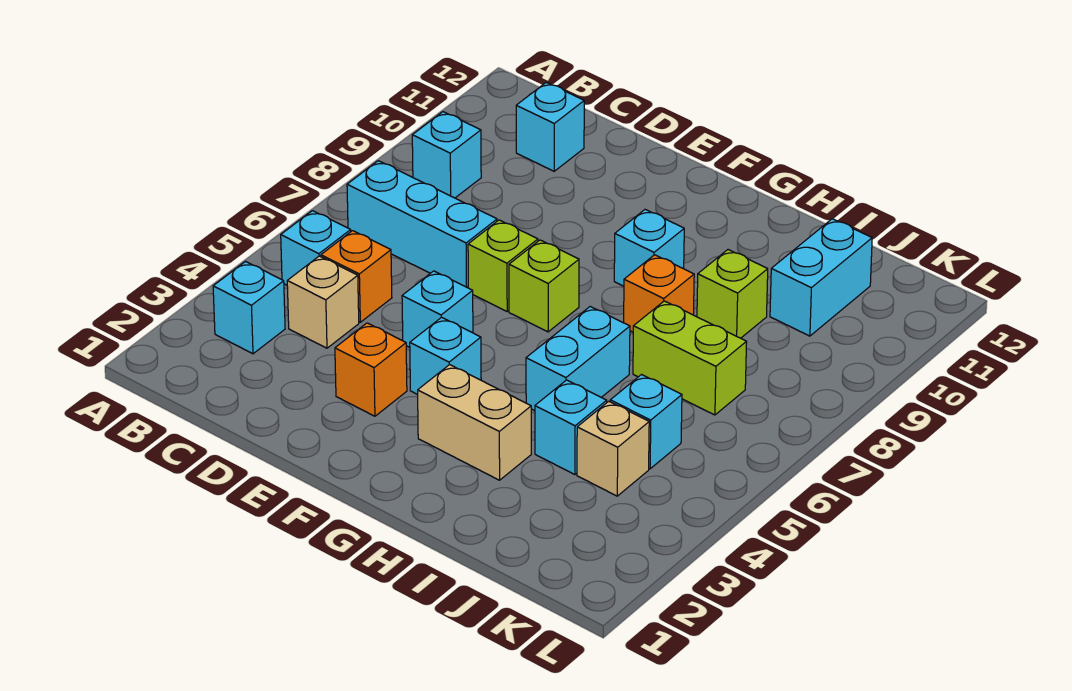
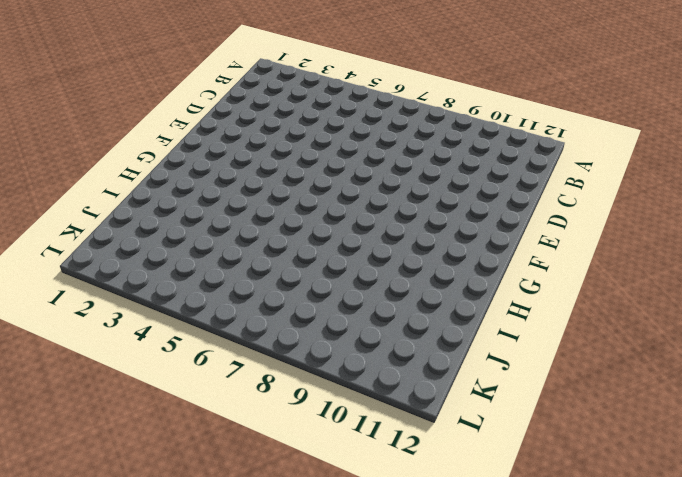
none -> cyan brick B3 level 1
none -> cyan brick B5 level 1
none -> cyan brick B7:D7 level 1

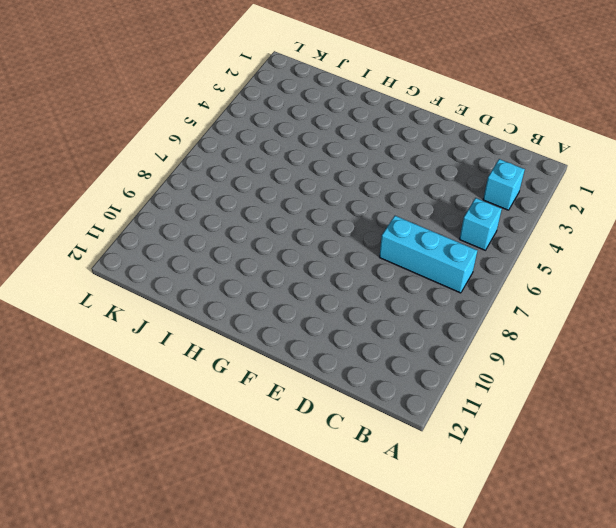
none -> cyan brick B9 level 1
none -> tan brick C4 level 1
none -> orange brick C5 level 1

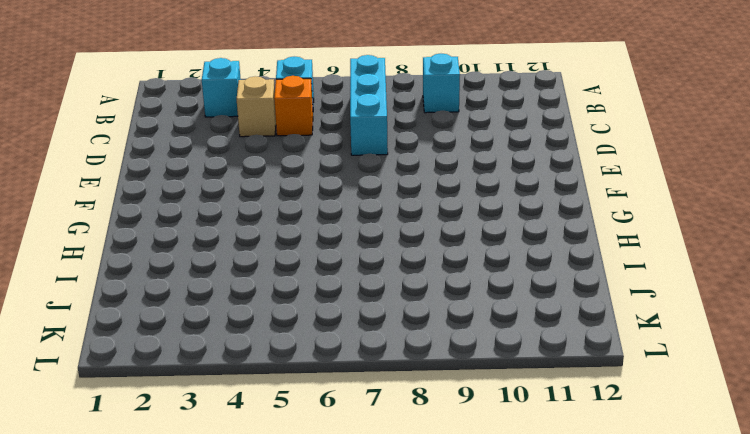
none -> cyan brick C11 level 1
none -> orange brick E3 level 1
none -> cyan brick E5 level 1

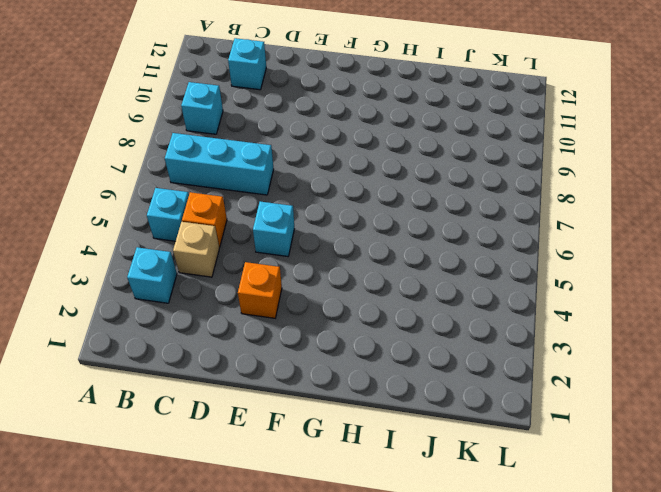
none -> lime brick E7 level 1
none -> cyan brick F4 level 1
none -> lime brick F7 level 1

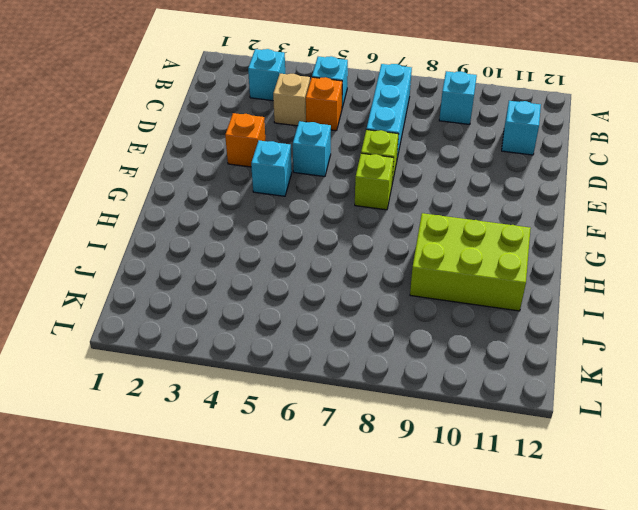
lime brick H9:I11 level 1 -> lime brick I9 level 1
none -> tan brick G3:H3 level 1
none -> cyan brick G9 level 1
none -> cyan brick H5:H6 level 1

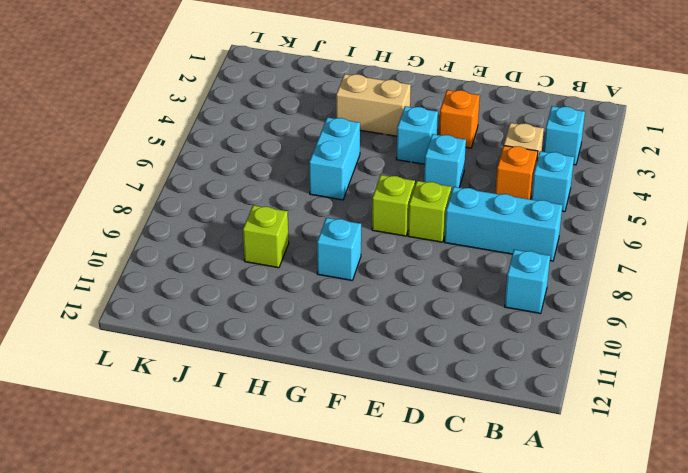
none -> cyan brick C11 level 1
none -> orange brick H8 level 1
none -> cyan brick I4 level 1

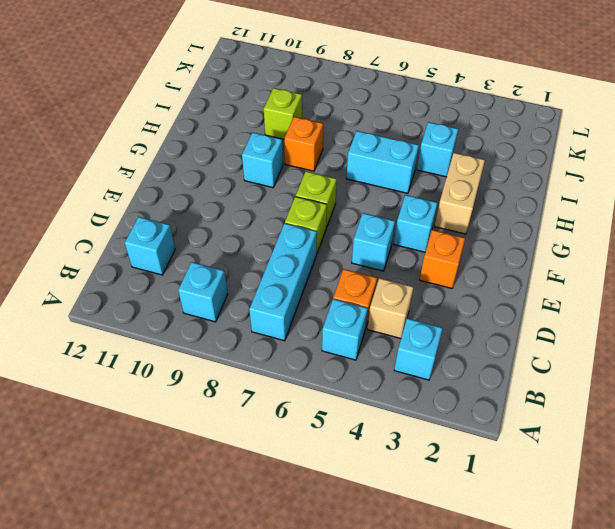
none -> lime brick I7:J7 level 1
none -> tan brick J4 level 1
none -> cyan brick J5 level 1

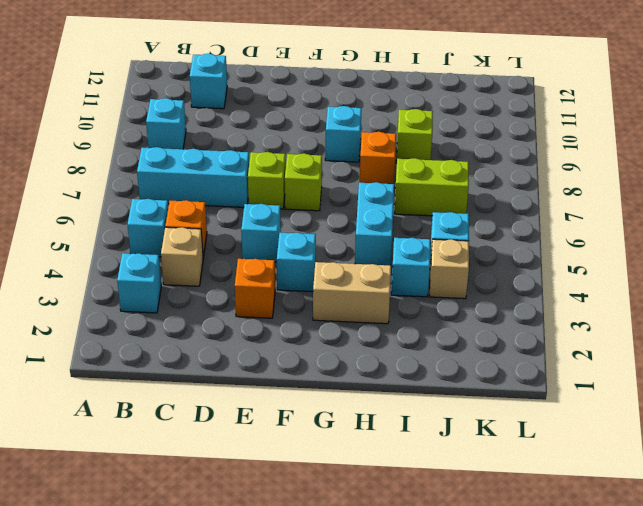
none -> cyan brick J10:J11 level 1

